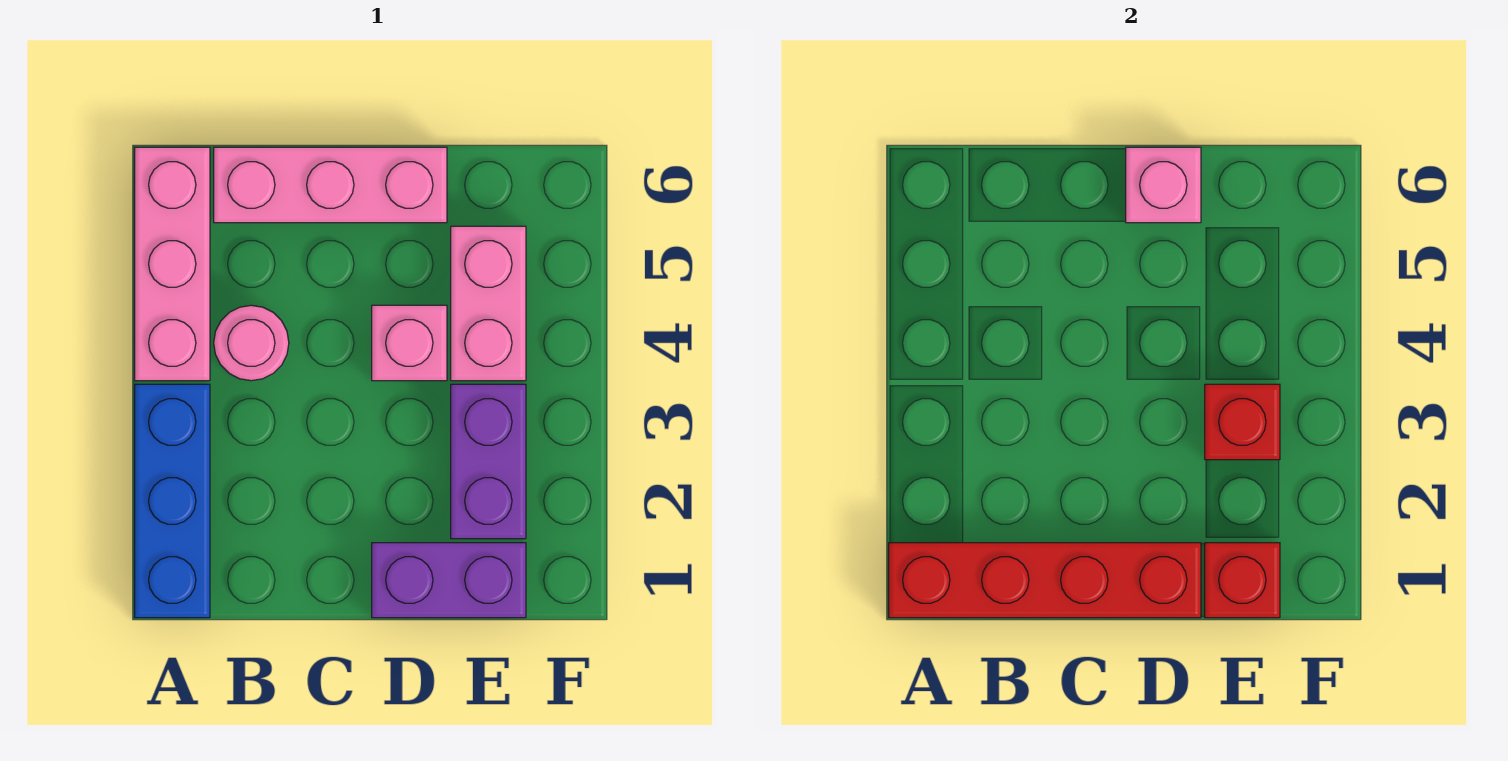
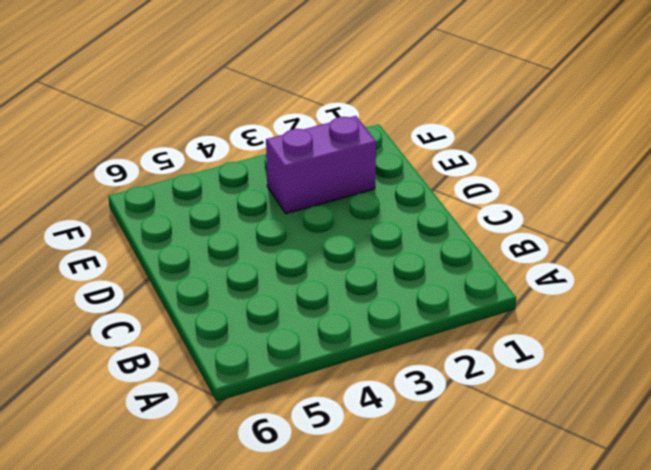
none -> blue brick A1:A3 level 1
none -> pink brick A4:A6 level 1
none -> pink round brick B4 level 1

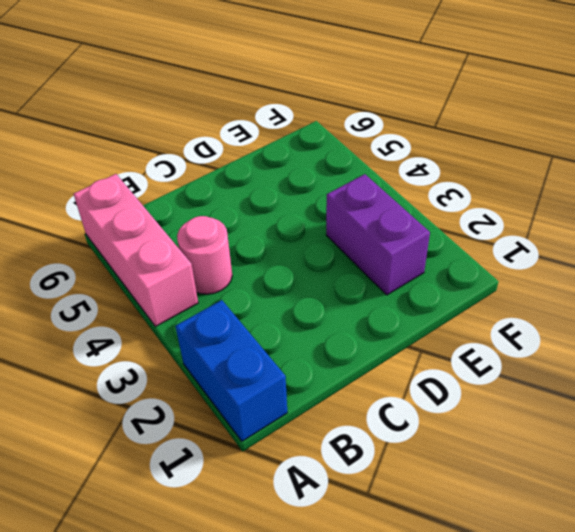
blue brick A1:A2 level 1 -> blue brick A1:A3 level 1
none -> pink brick B6:D6 level 1
none -> purple brick D1:E1 level 1
none -> pink brick D4 level 1

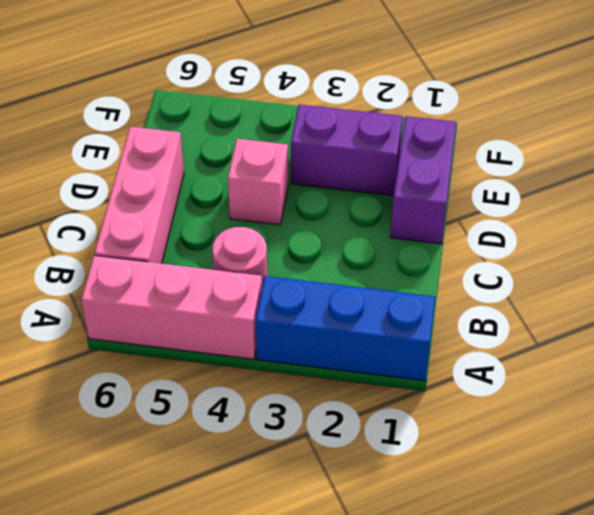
none -> pink brick E4:E5 level 1
none -> red brick A1:D1 level 2
none -> pink brick D6 level 2

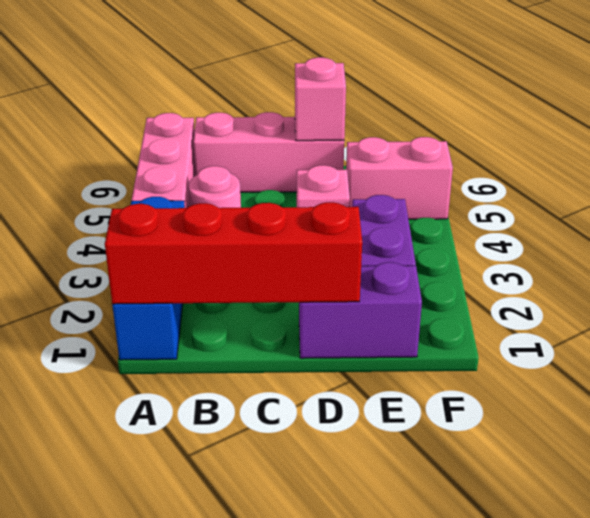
pink brick E5:F5 level 1 -> pink brick E4:E5 level 1
none -> red brick E1 level 2
none -> red brick E3 level 2

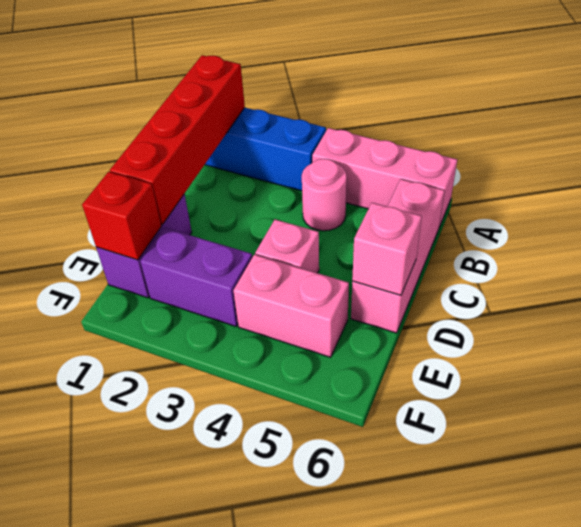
none -> red brick E3 level 2

